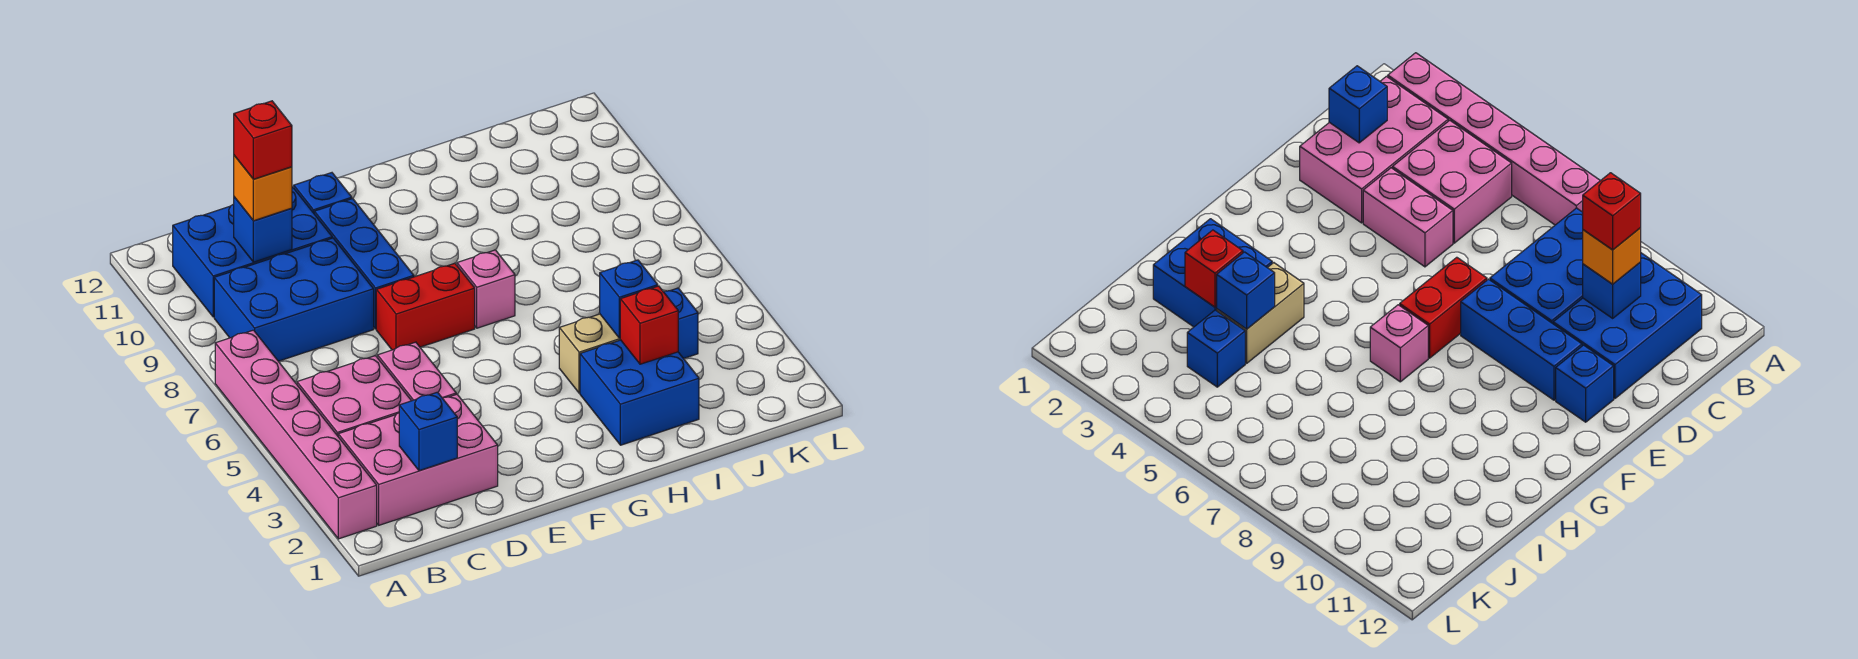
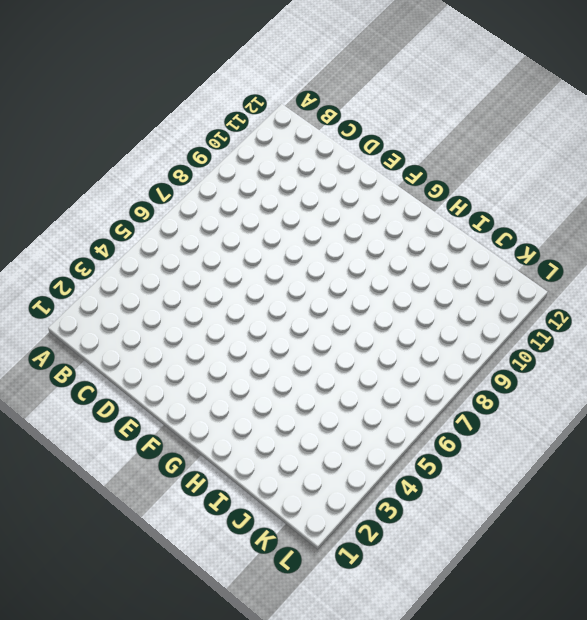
none -> pink brick A2:A7 level 1
none -> pink brick B2:D3 level 1
none -> pink brick B4:C5 level 1

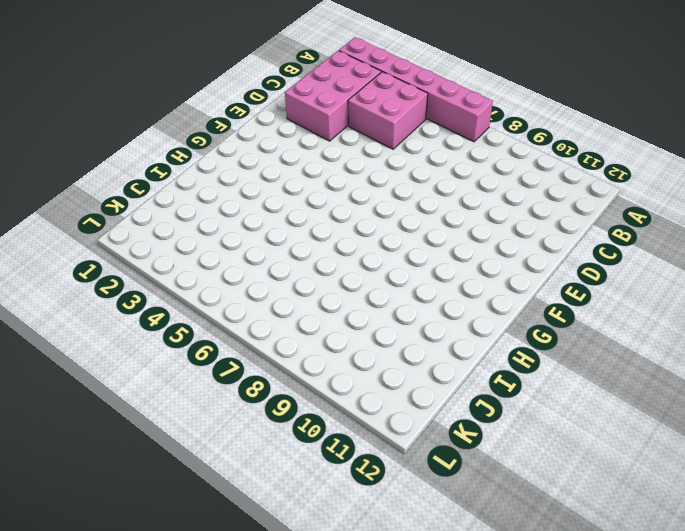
none -> blue brick B8:D9 level 1
none -> blue brick B10:D11 level 1
none -> pink brick D4:D5 level 1

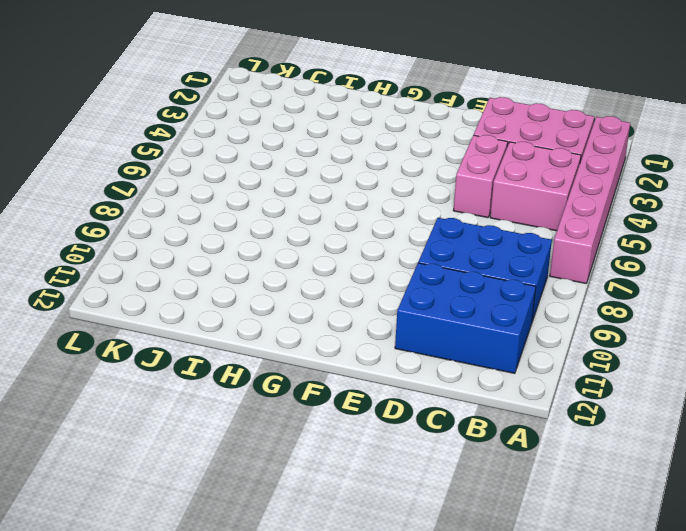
none -> red brick E7:F7 level 1
none -> blue brick E8:E10 level 1
none -> blue brick E11 level 1

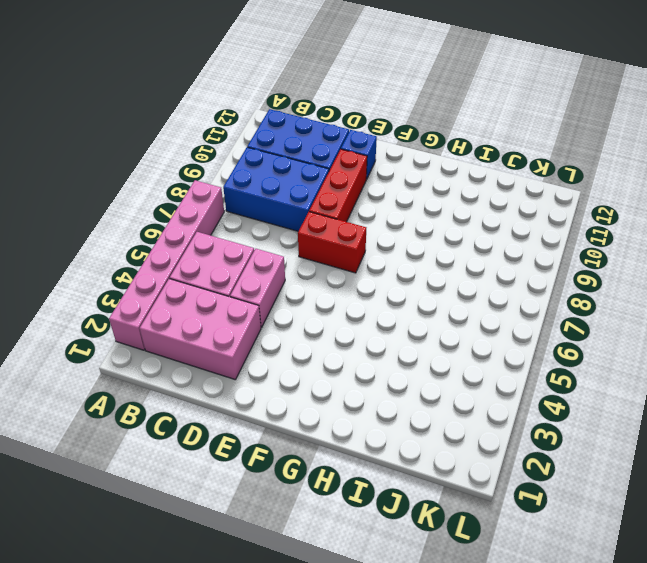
red brick E8:E10 level 1 -> blue brick E8:E10 level 1
none -> pink brick G7 level 1
none -> blue brick H2:I3 level 1
none -> tan brick H4:I4 level 1

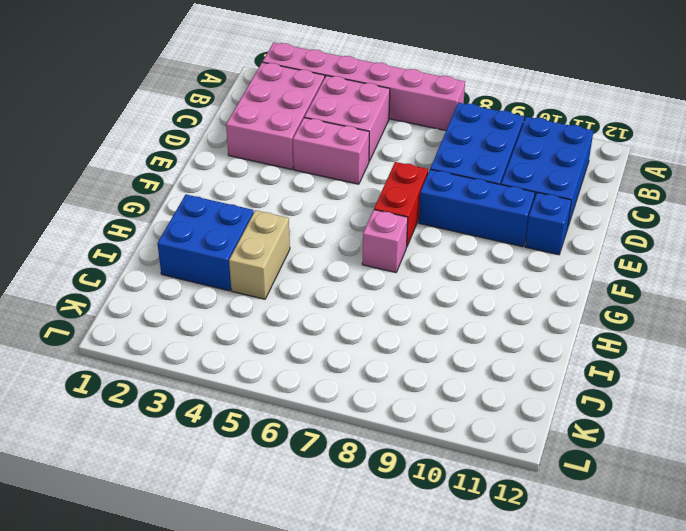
none -> blue brick J4 level 1
none -> blue brick C2 level 2
none -> blue brick C10 level 2

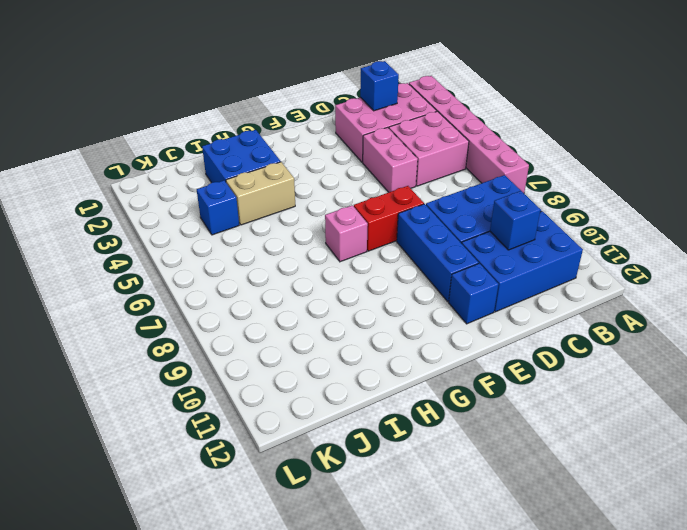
none -> red brick I3 level 2
none -> blue brick I4 level 2
none -> orange brick C10 level 3

